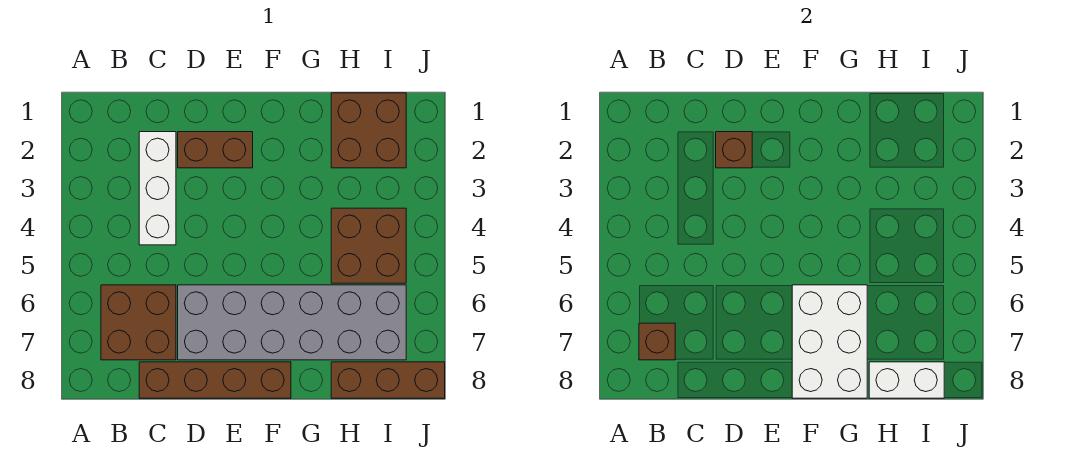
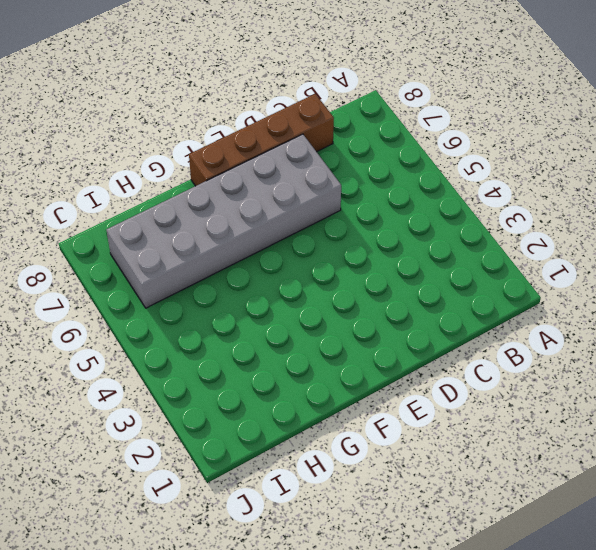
none -> brown brick B6:C7 level 1
none -> white brick C2:C4 level 1
none -> brown brick D2:E2 level 1

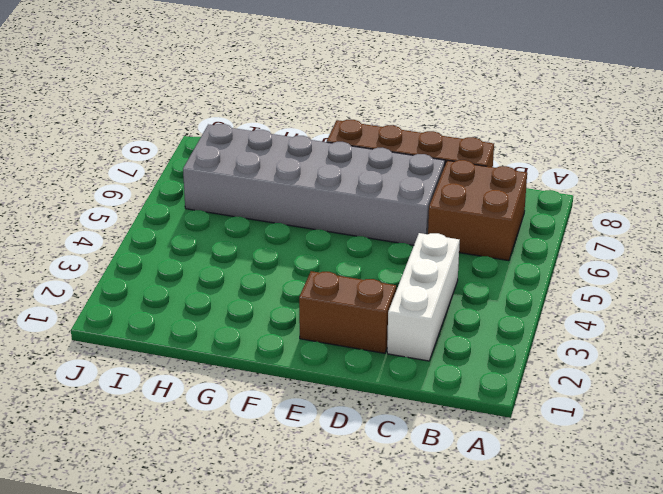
none -> brown brick H1:I2 level 1
none -> brown brick H4:I5 level 1
none -> brown brick H8:J8 level 1

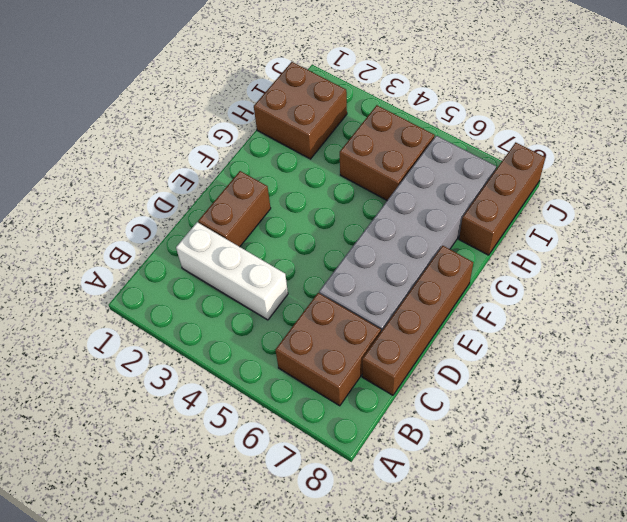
none -> brown brick B7 level 2
none -> brown brick D2 level 2
none -> white brick F6:G8 level 2

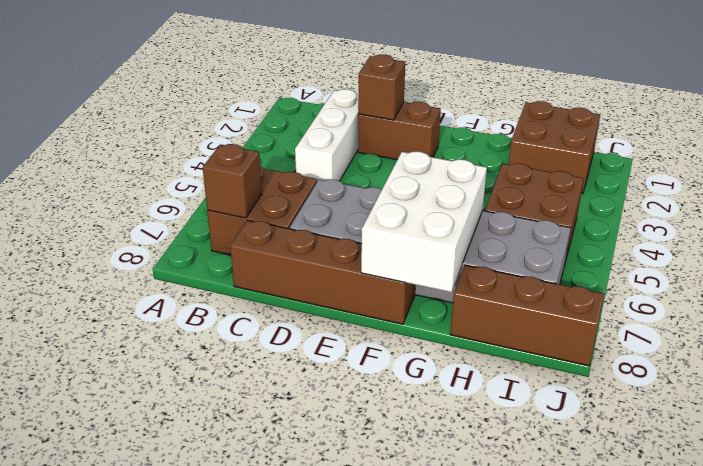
none -> white brick H8:I8 level 2

